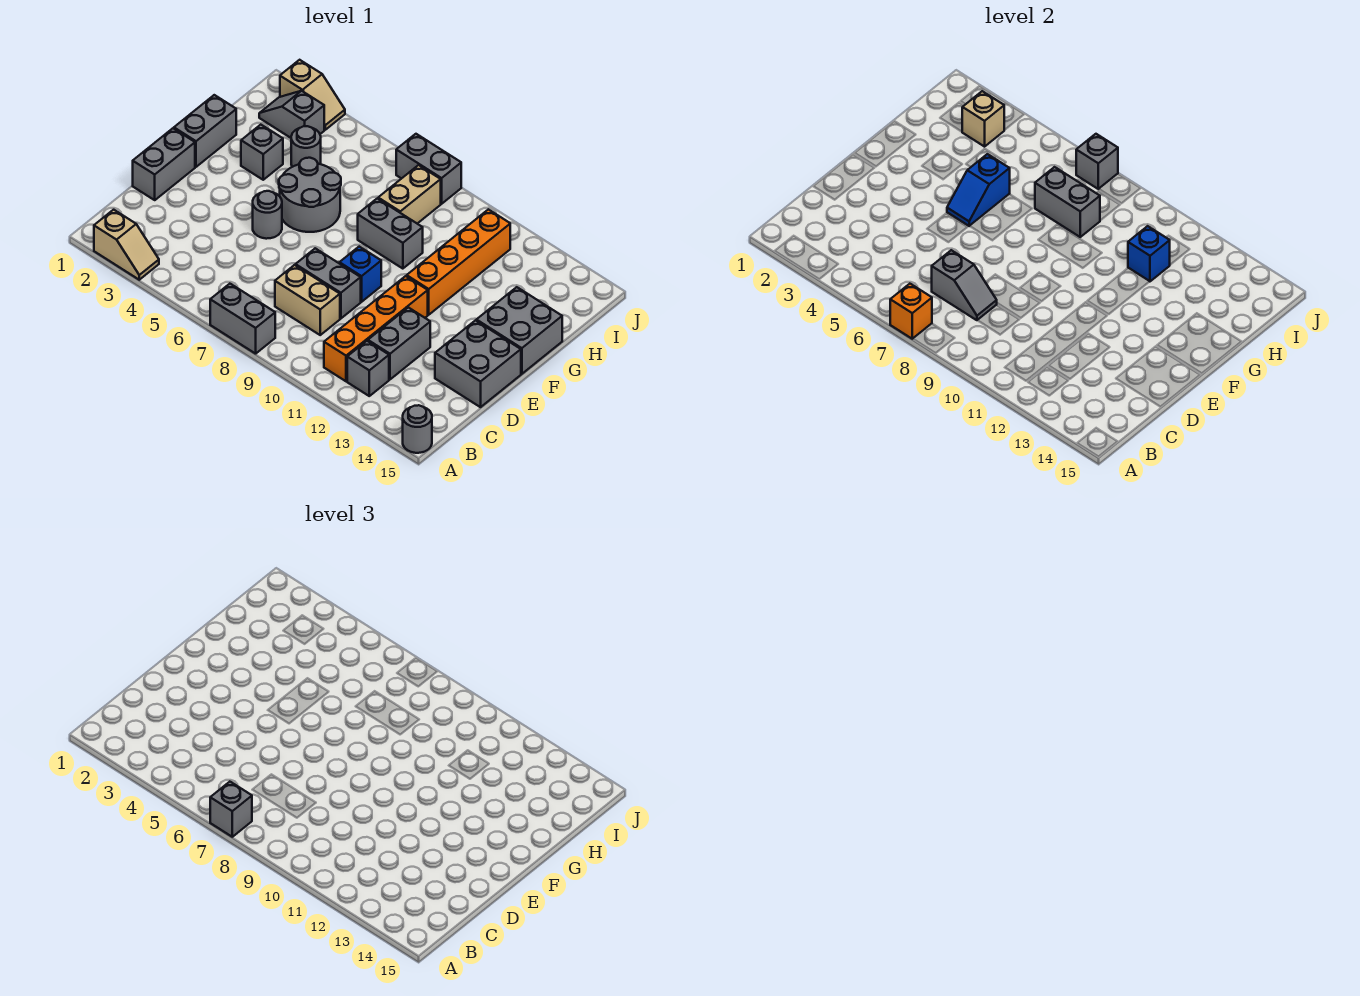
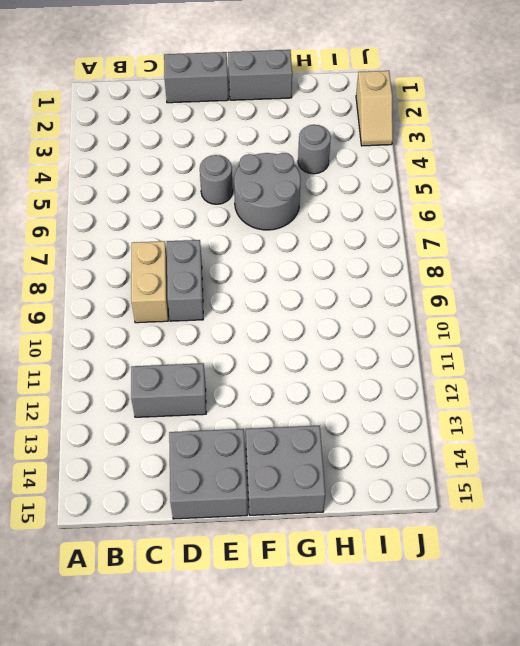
none -> tan slope A2:A3 level 1 top 2
none -> grey brick A7:A8 level 1
none -> grey round brick A15 level 1
none -> orange brick B11:E11 level 1

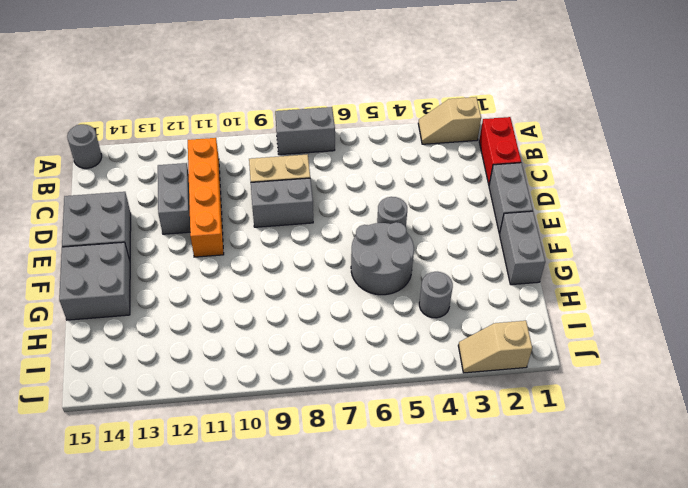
red brick B1:C1 level 1 -> none
none -> grey brick B12 level 1
none -> blue brick E9 level 1
none -> orange brick F11:I11 level 1
none -> grey brick G3 level 1

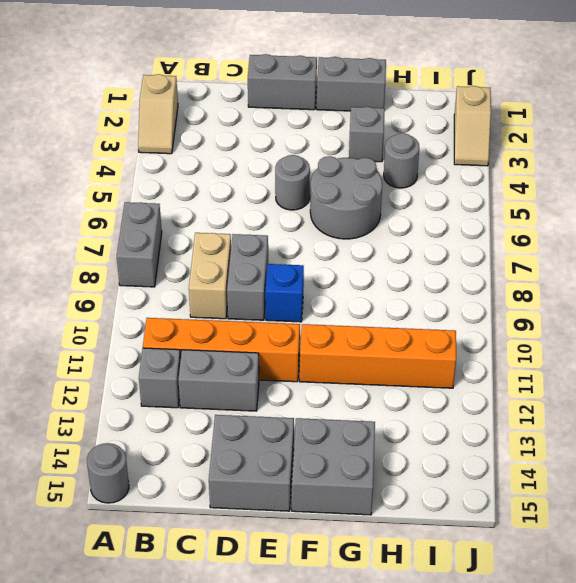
none -> grey brick G8:G9 level 1
none -> tan brick H8:I8 level 1
none -> grey slope I2:I3 level 1 top 3
none -> grey brick J7:J8 level 1

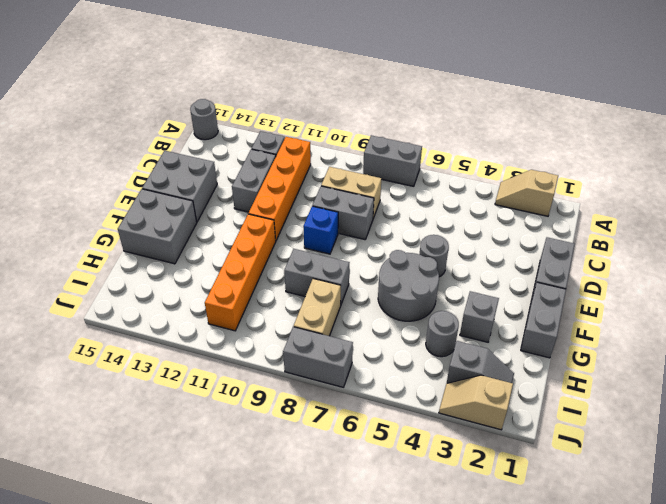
none -> orange brick A7 level 2
none -> grey slope C7:C8 level 2 top 7
none -> blue slope F5:G5 level 2 top G
none -> grey brick H7:H8 level 2

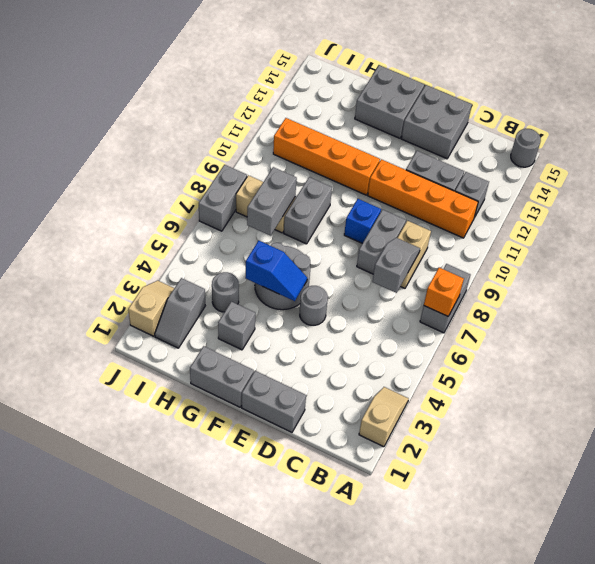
none -> blue brick H11 level 2
none -> tan brick I3 level 2
none -> grey brick J7 level 2
none -> grey brick A7 level 3

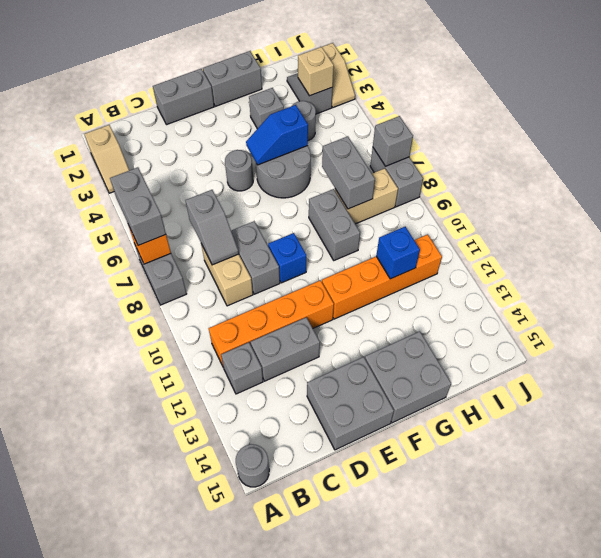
grey brick A6:A7 level 3 -> grey brick A7 level 3

